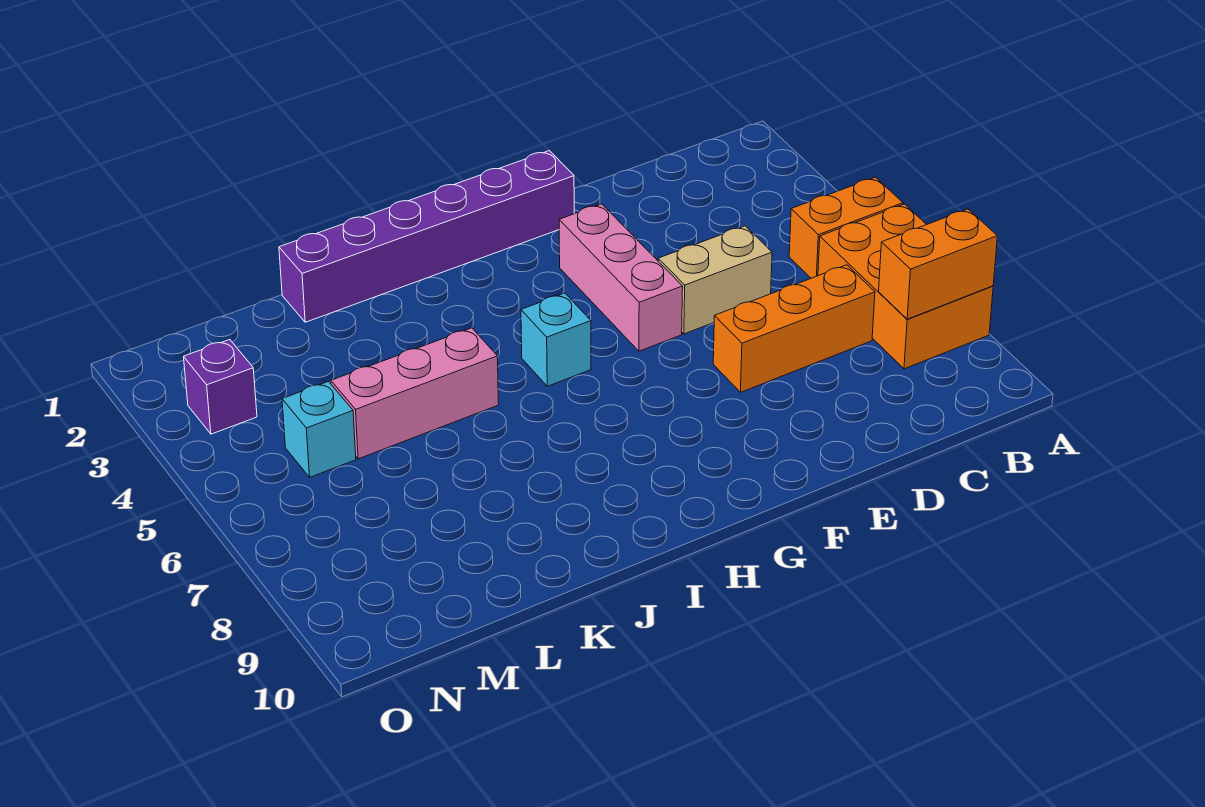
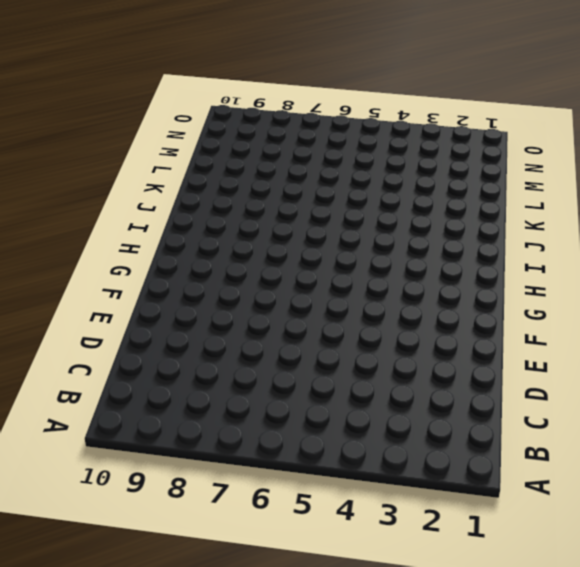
none -> orange brick A5:B5 level 1
none -> orange brick A6:B8 level 1

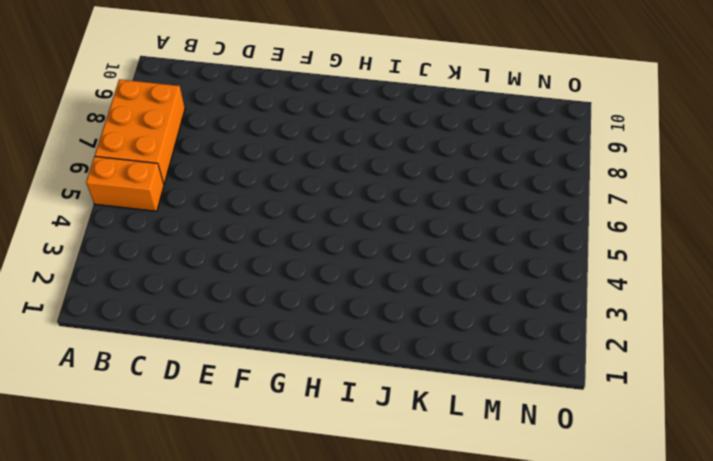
none -> orange brick C7:E7 level 1
none -> tan brick D5:E5 level 1

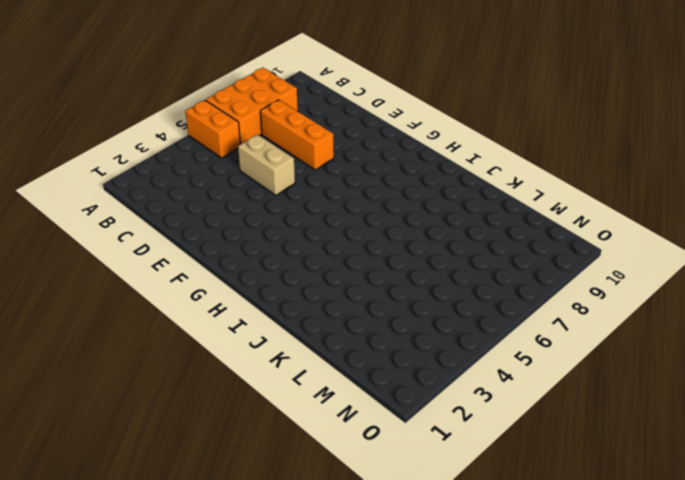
none -> purple brick F1:K1 level 1
none -> pink brick F3:F5 level 1

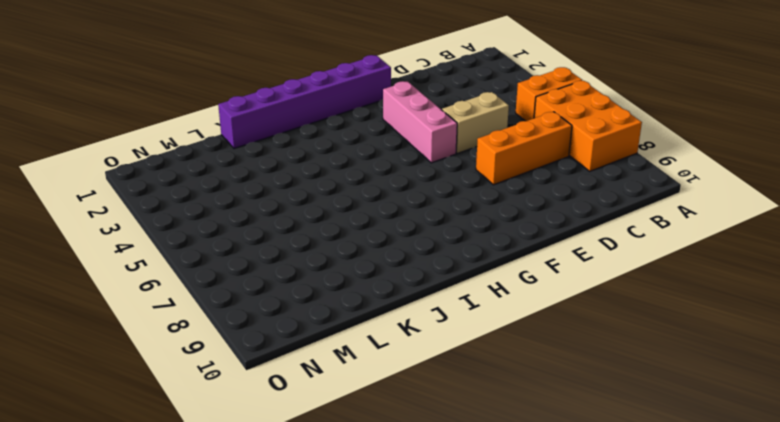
none -> cyan brick H5 level 1
none -> pink brick J5:L5 level 1

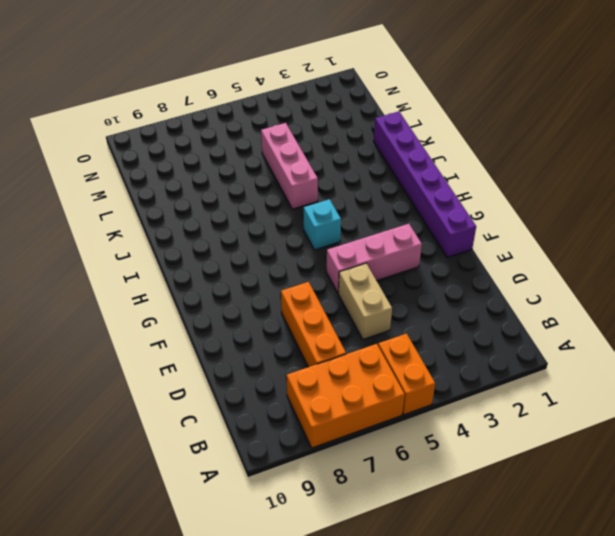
none -> cyan brick M5 level 1
none -> purple brick N3 level 1

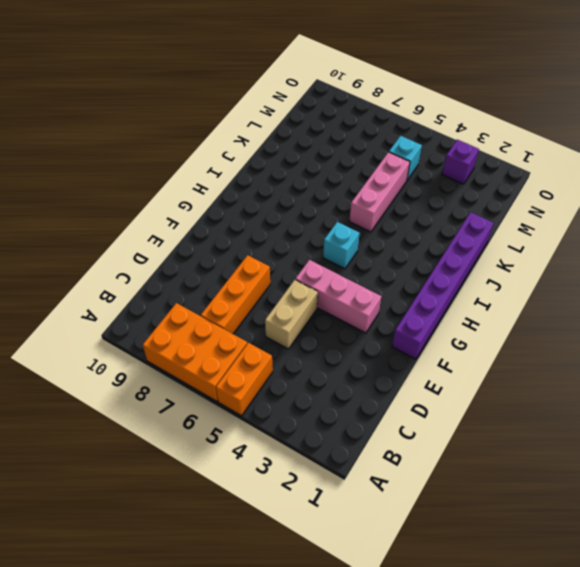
none -> orange brick A8:B8 level 2

